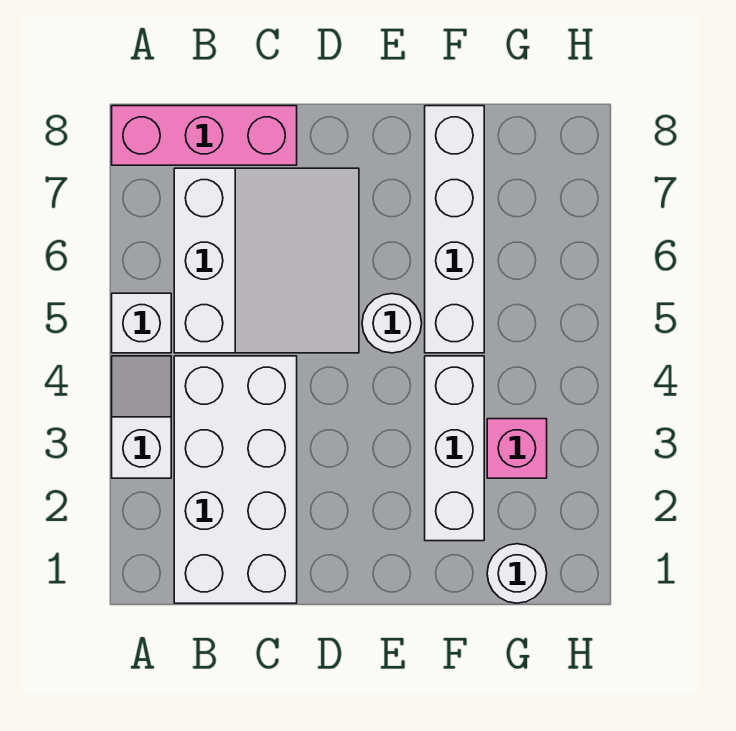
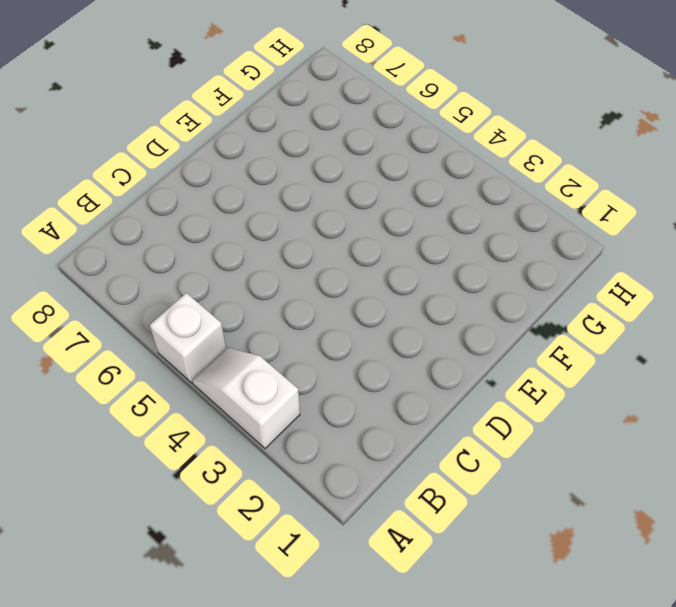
none -> pink brick A8:C8 level 1
none -> white brick B1:C4 level 1

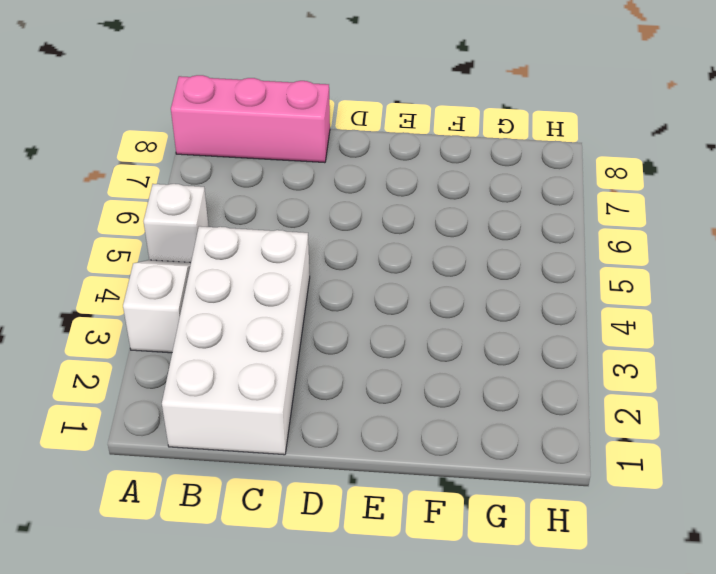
none -> white slope B5:D7 level 1 top B
none -> white round brick E5 level 1

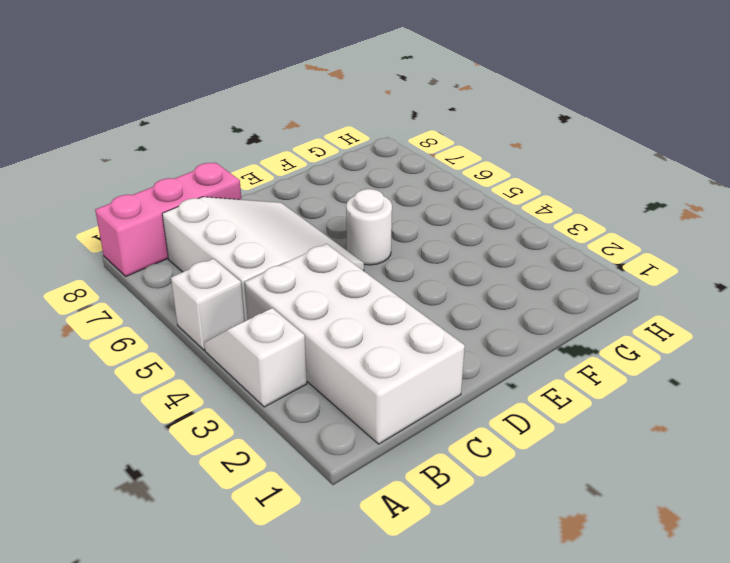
none -> white brick F2:F4 level 1
none -> white brick F5:F8 level 1

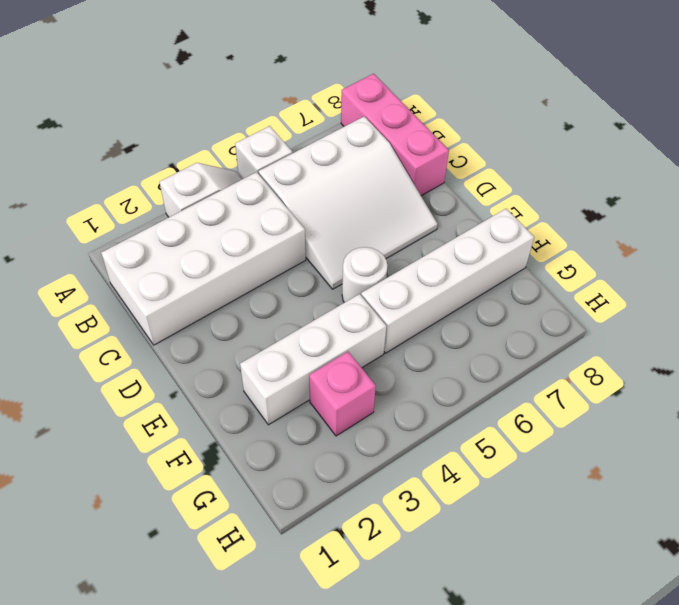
none -> white round brick G1 level 1

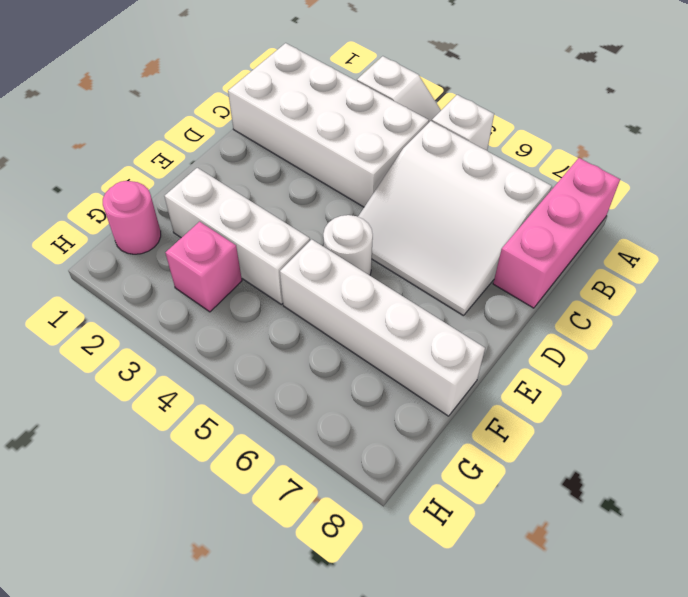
pink round brick G1 level 1 -> white round brick G1 level 1

